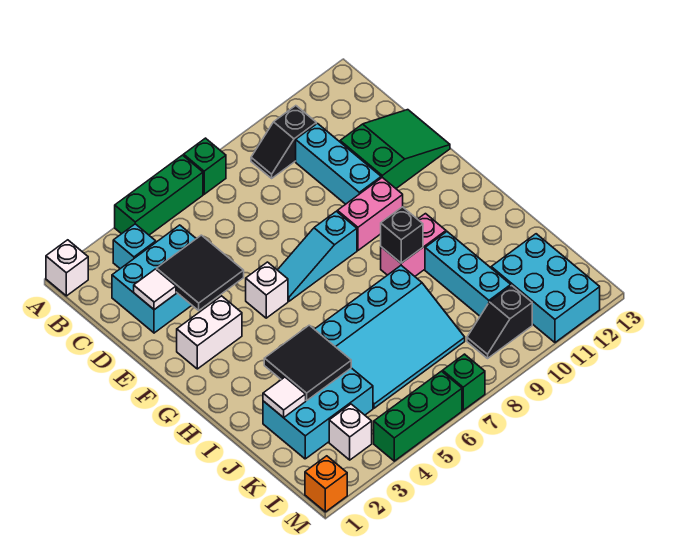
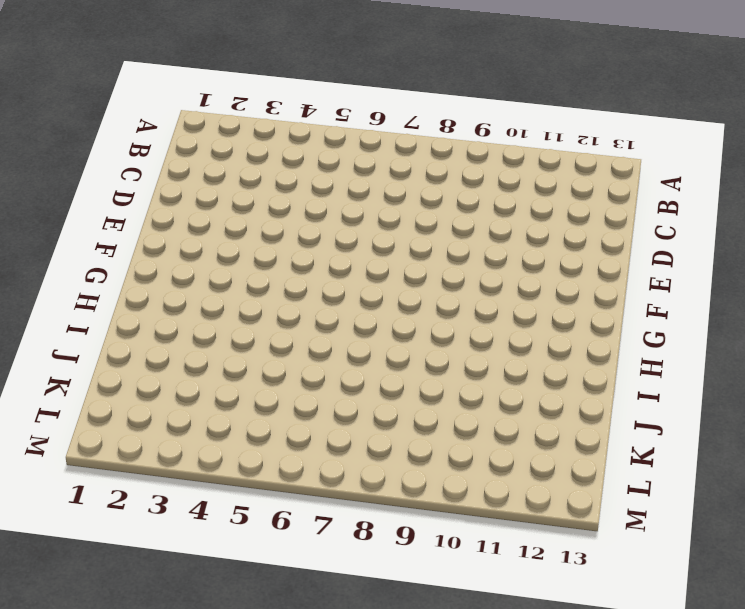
none -> white brick A1 level 1
none -> green brick A4:A6 level 1
none -> green brick A7 level 1

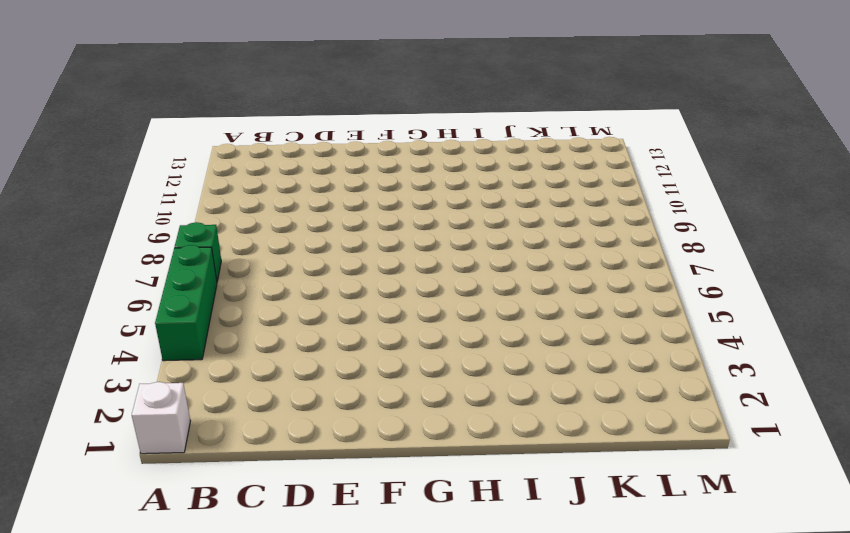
none -> cyan brick B3 level 1
none -> black slope B9:B10 level 1 top 10
none -> cyan brick C2:D4 level 1

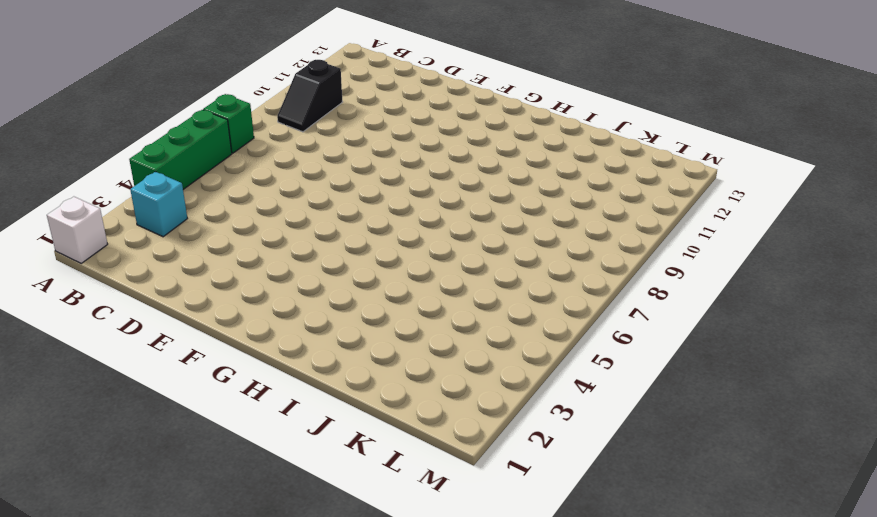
none -> cyan brick C2:D4 level 1
none -> cyan brick C10:E10 level 1
none -> green slope D11:E13 level 1 top 11

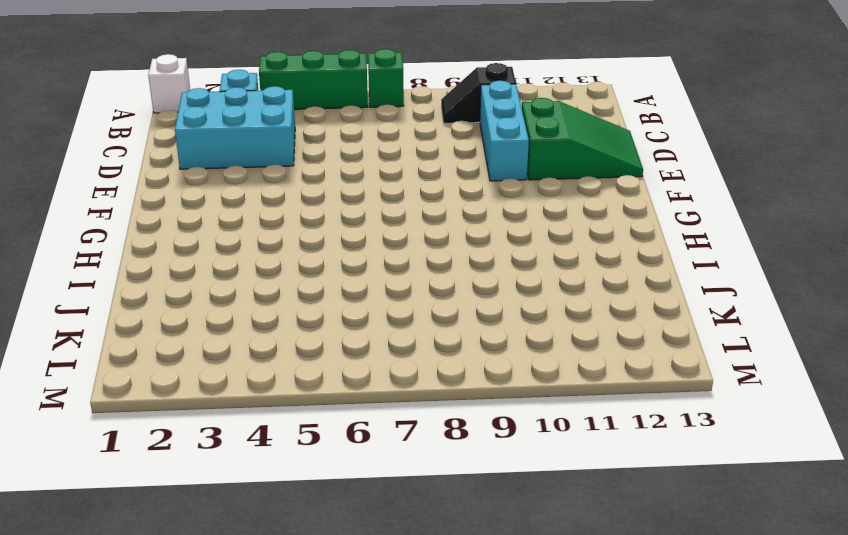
none -> white brick F2:F3 level 1
none -> white brick F5 level 1
none -> cyan slope F6:F8 level 1 top 8

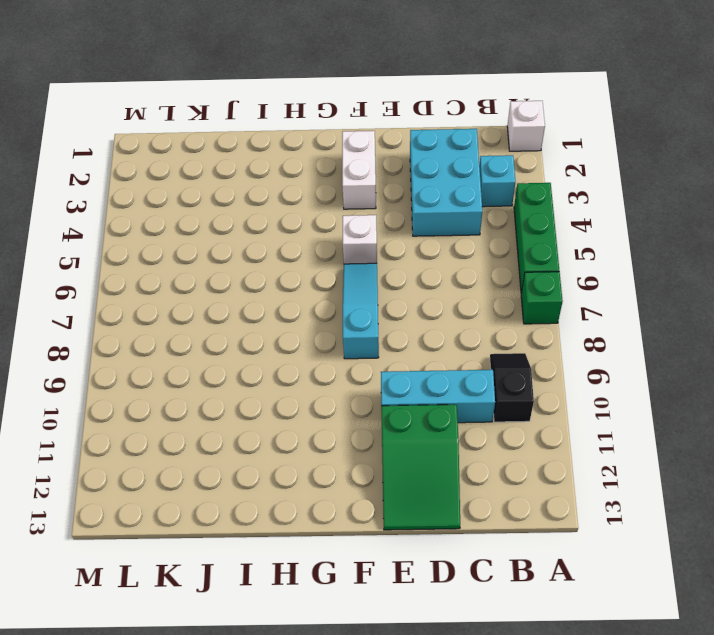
none -> pink brick F9:F10 level 1
none -> pink brick H9:H10 level 1
none -> cyan slope I5:K8 level 1 top I

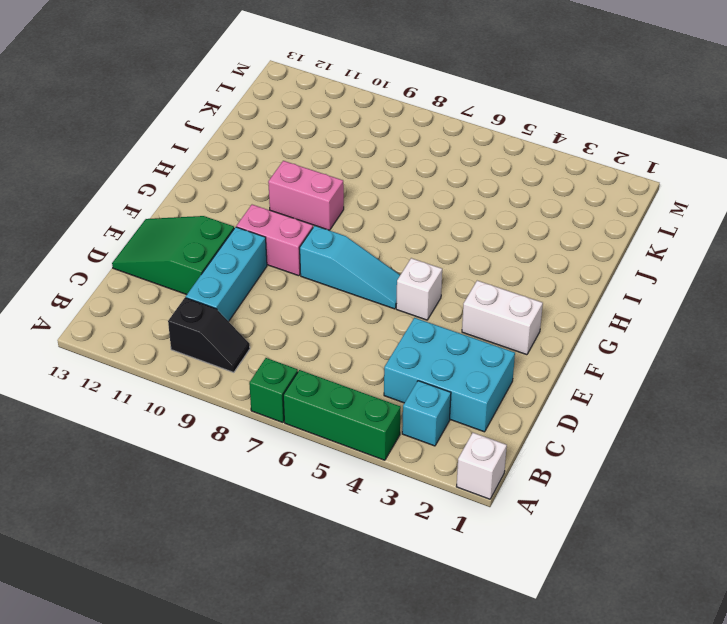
none -> cyan slope I5:K8 level 1 top I
none -> cyan brick I10:K10 level 1
none -> cyan brick J2:K4 level 1

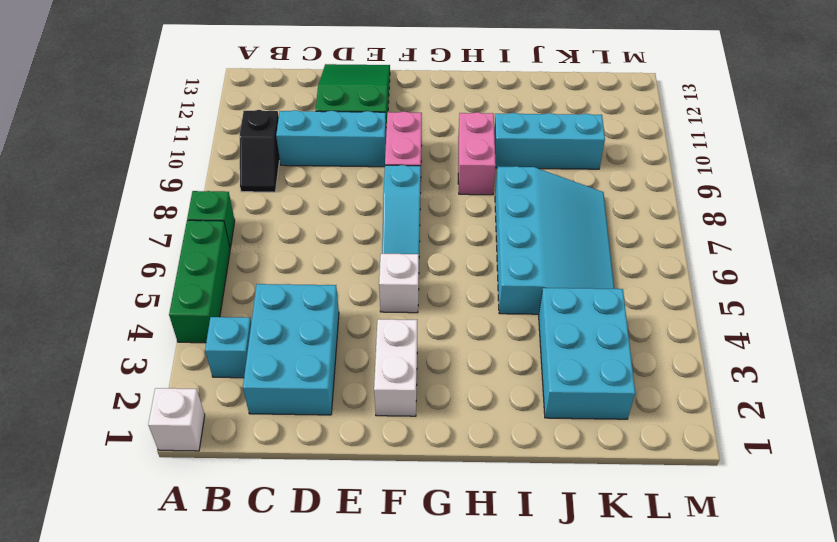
none -> cyan brick K11:M12 level 1
none -> white brick L3 level 1
none -> black slope L9:L10 level 1 top 10

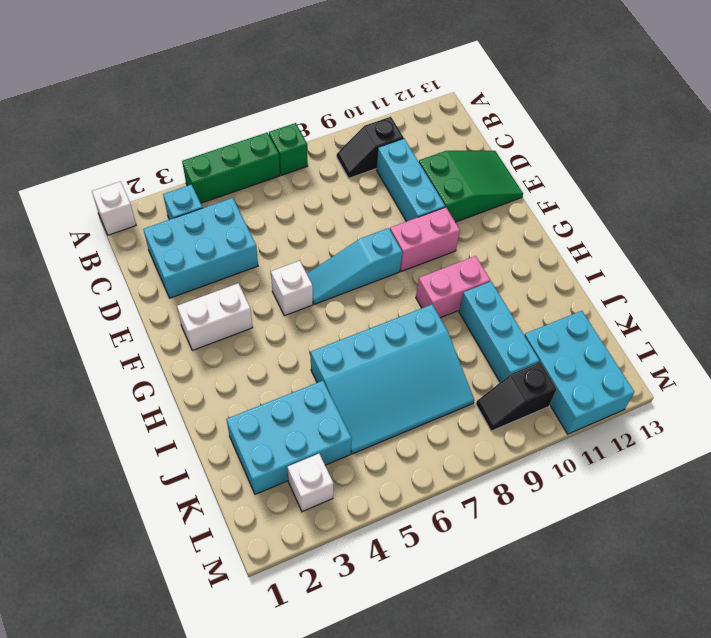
none -> orange brick M1 level 1
none -> green brick M4:M6 level 1
none -> green brick M7 level 1

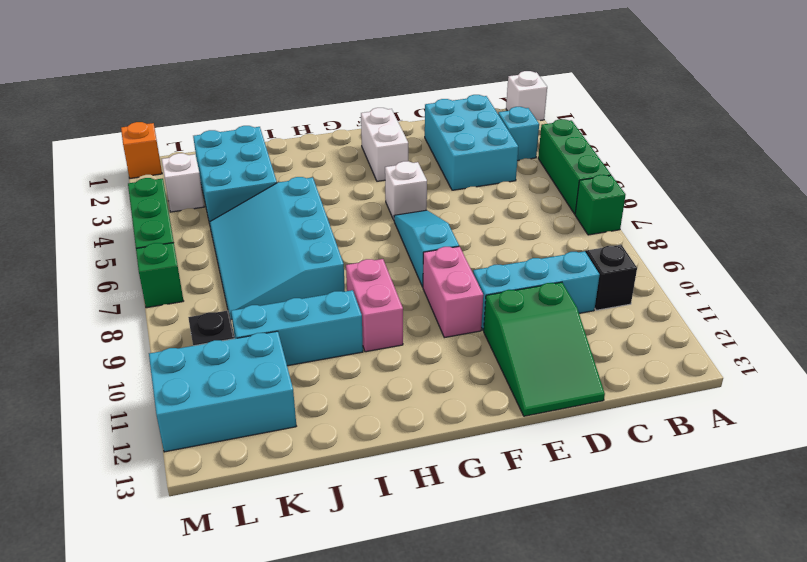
none -> white tile D2 level 2
none -> black tile D3:E4 level 2
none -> black brick H9 level 2

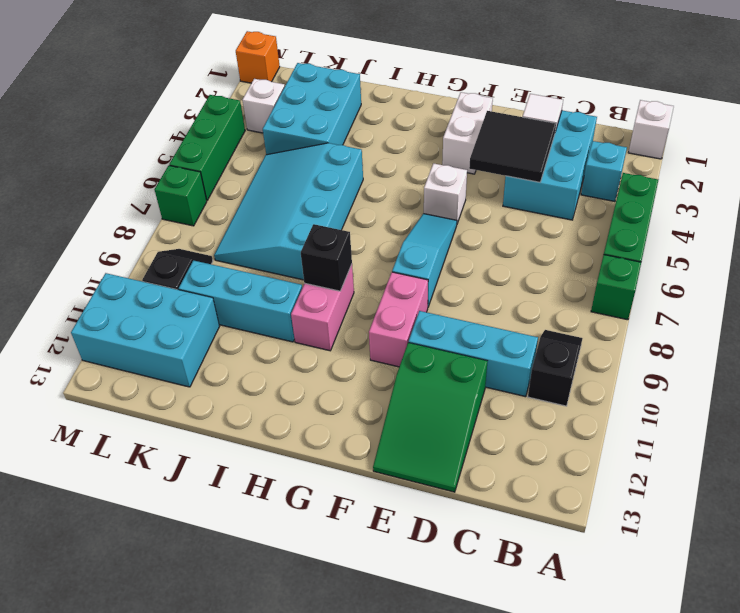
none -> black tile I3:J4 level 2
none -> white tile J2 level 2

